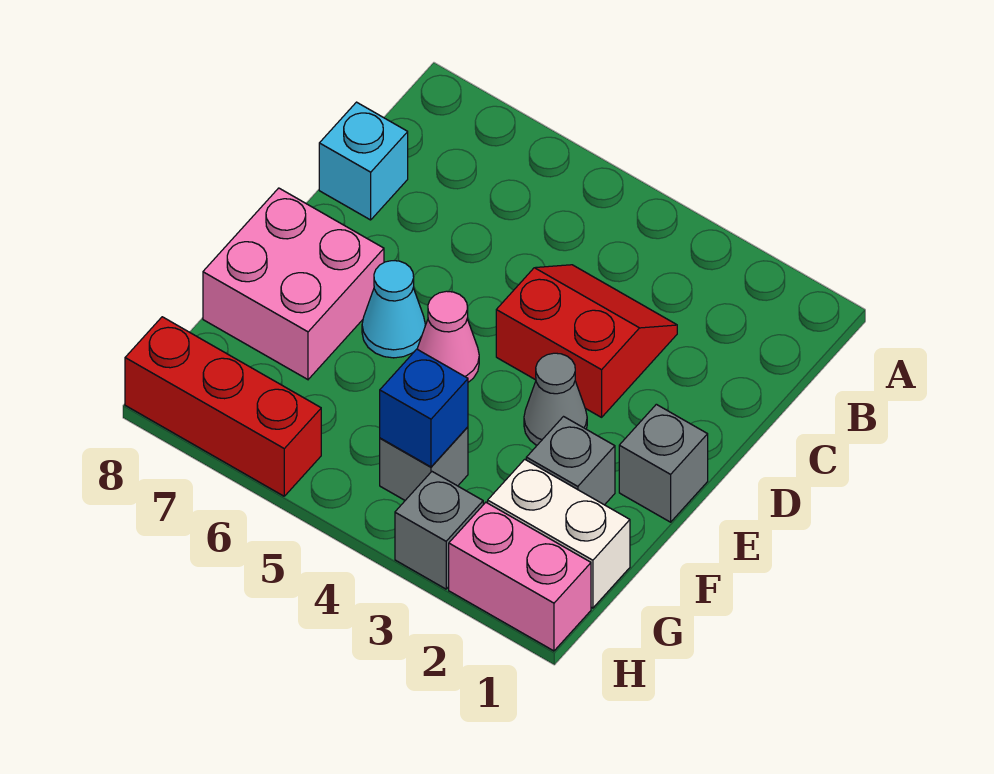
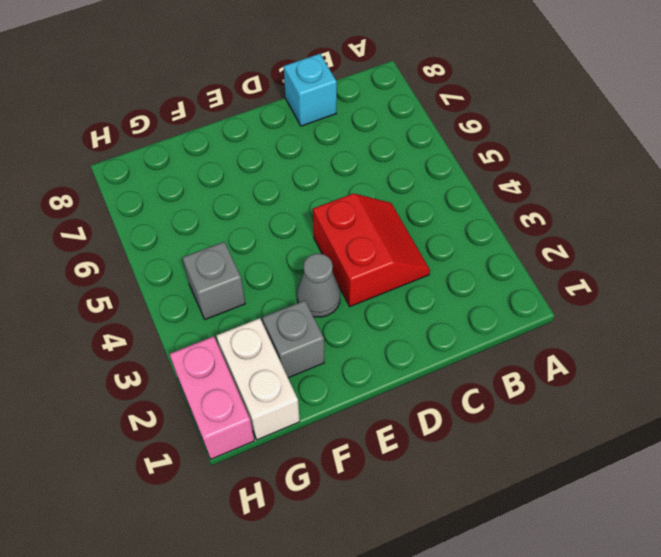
none -> grey brick E1 level 1
none -> pink cone E5 level 1
none -> cyan cone E6 level 1

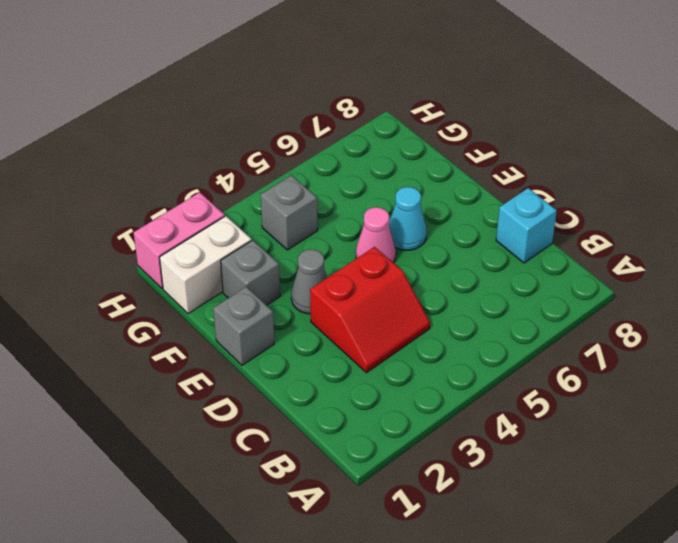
none -> pink brick E7:F8 level 1
none -> grey brick H3 level 1
none -> red brick H6:H8 level 1

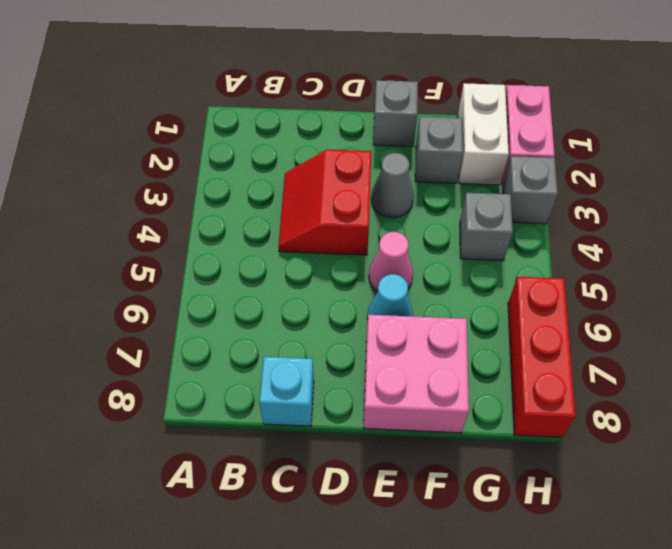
none -> blue brick G4 level 2

